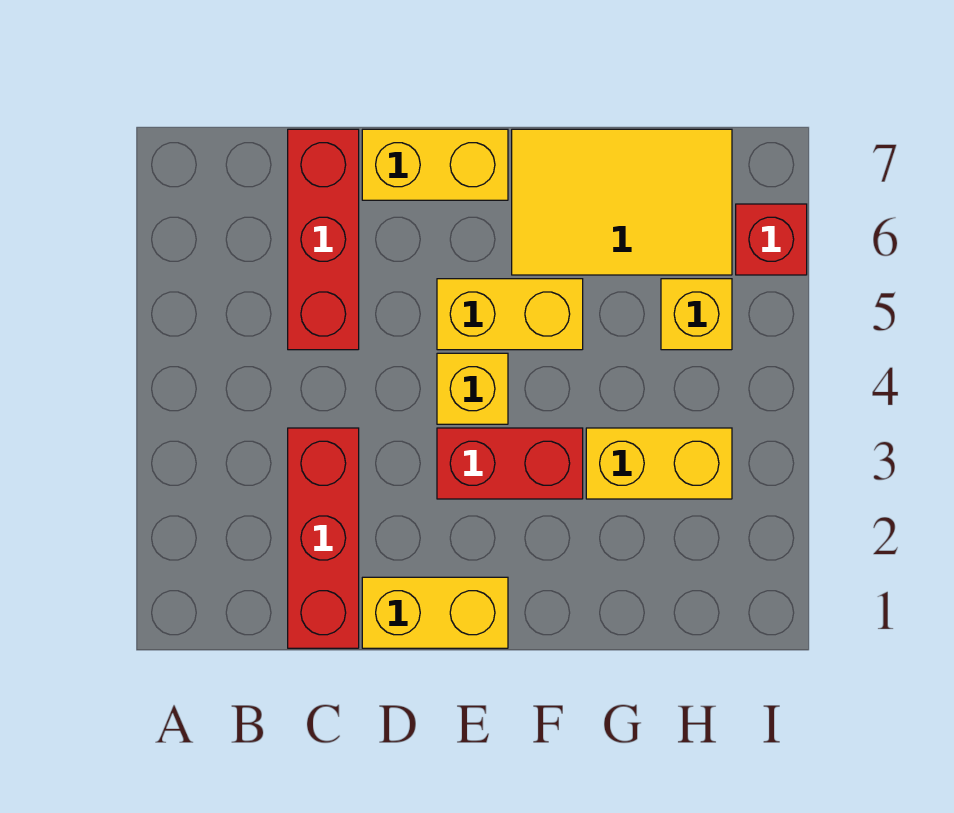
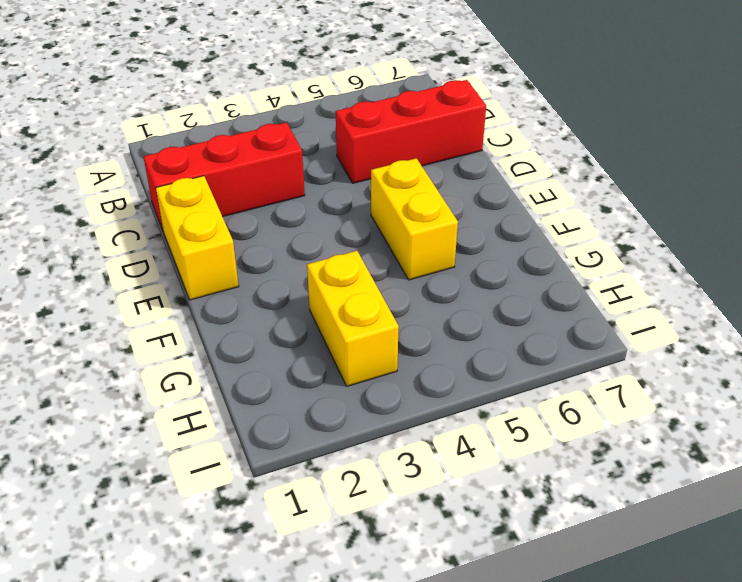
none -> yellow brick D7:E7 level 1
none -> red brick E3:F3 level 1

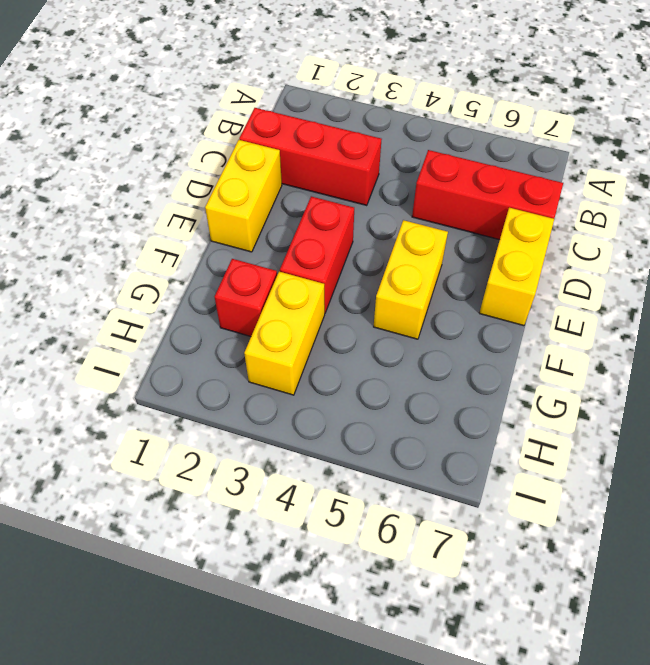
red brick G2 level 1 -> red brick I6 level 1
none -> yellow brick E4 level 1
none -> yellow tile F6:H7 level 1

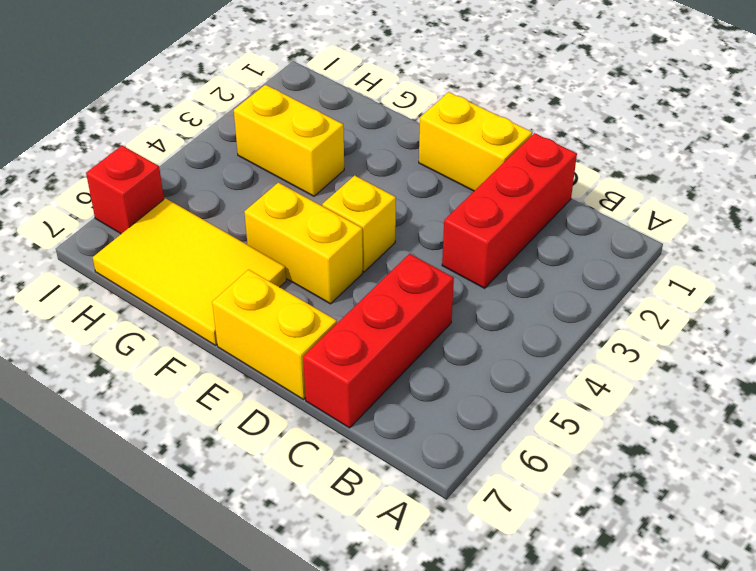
none -> red brick E3:F3 level 1
none -> yellow brick H5 level 1

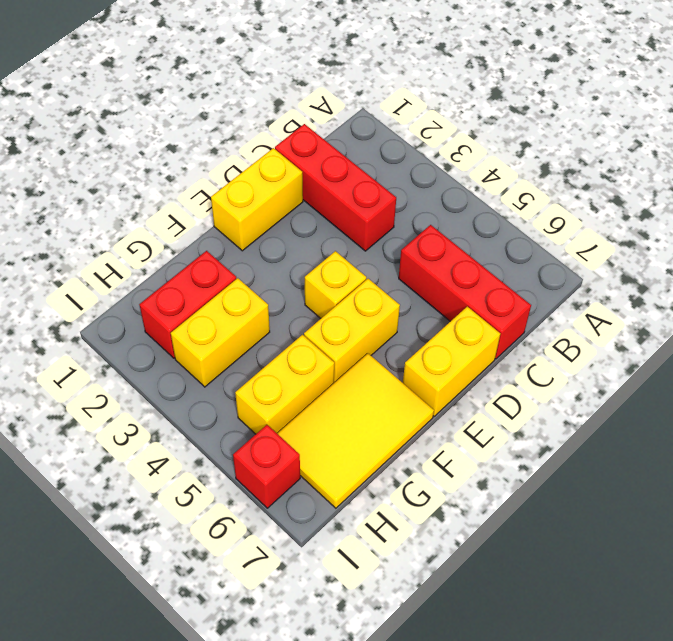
red brick G2:H2 level 1 -> red brick E3:F3 level 1
yellow brick G5:H5 level 1 -> yellow brick H5 level 1

